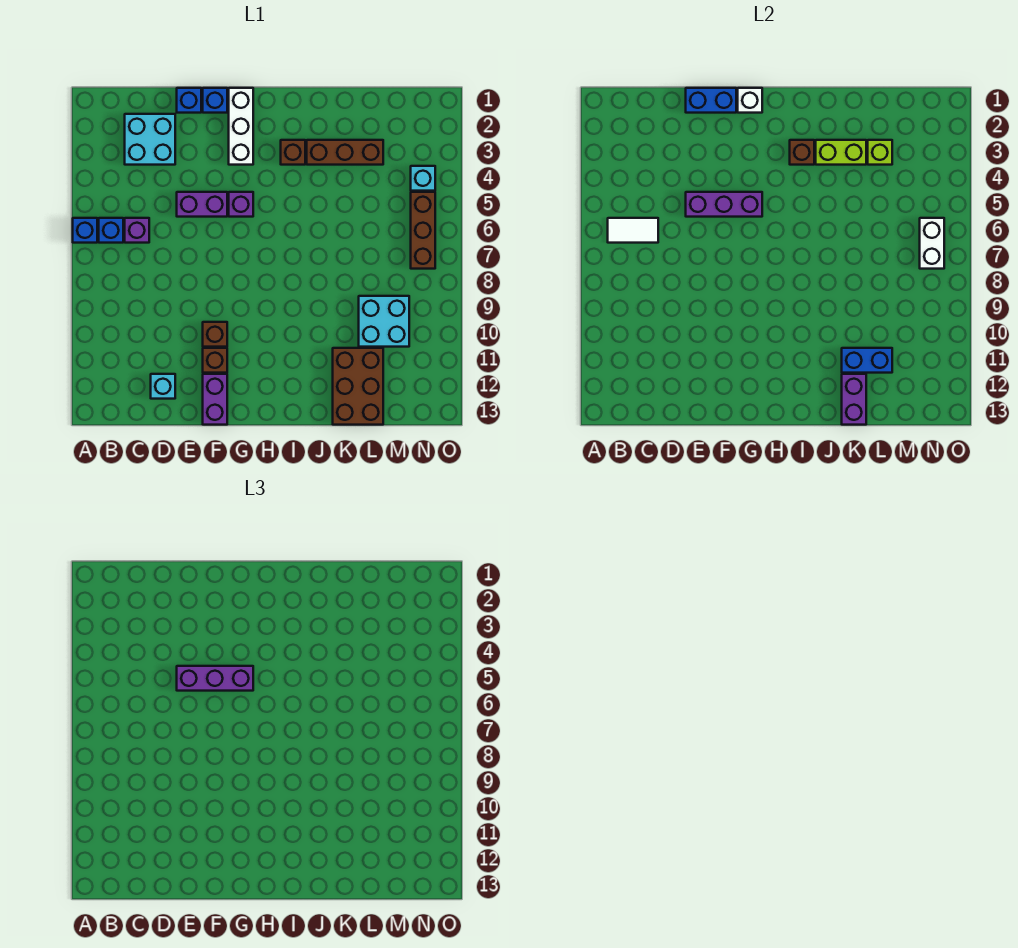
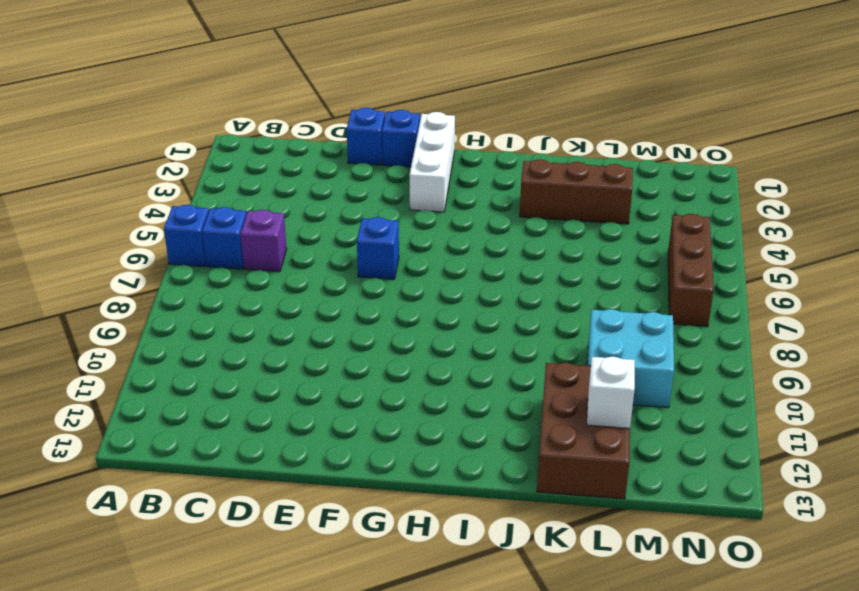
blue brick F6 level 1 -> none
white brick L12 level 2 -> white brick G1 level 2
none -> cyan brick C2:D3 level 1
none -> cyan brick D12 level 1
none -> purple brick E5:F5 level 1
none -> brown brick F10 level 1

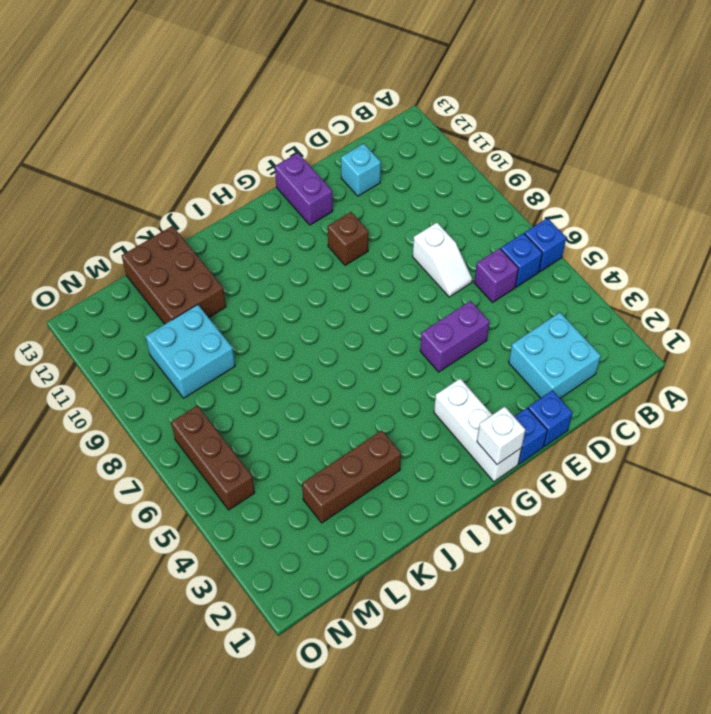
white slope D7:D8 level 1 top 8 -> none
none -> brown brick F11 level 1
none -> purple brick G5 level 1
none -> brown brick I3 level 1
none -> cyan brick N4 level 1

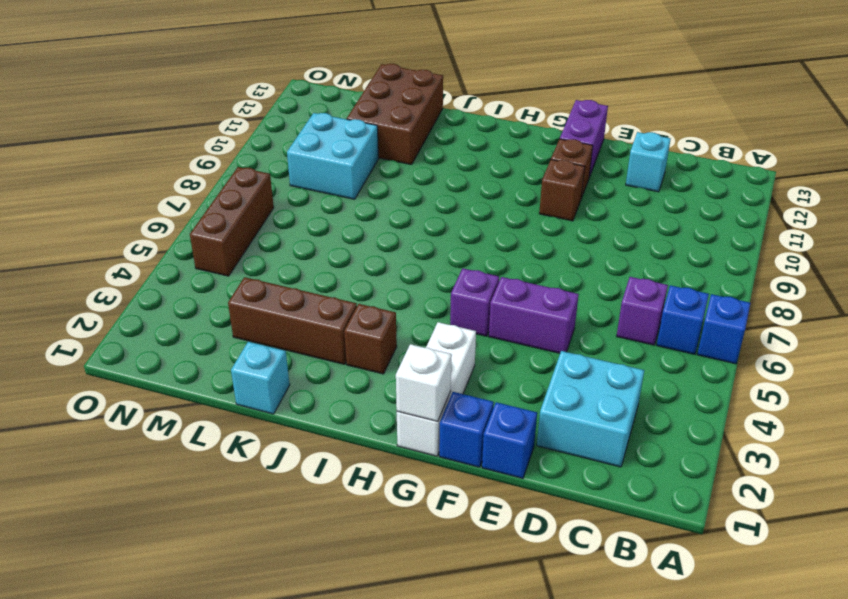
cyan brick K1 level 1 -> cyan brick N4 level 1
none -> white tile B6:C6 level 2
none -> blue brick E1:F1 level 2
none -> purple brick E5:G5 level 2
none -> brown brick I3 level 2

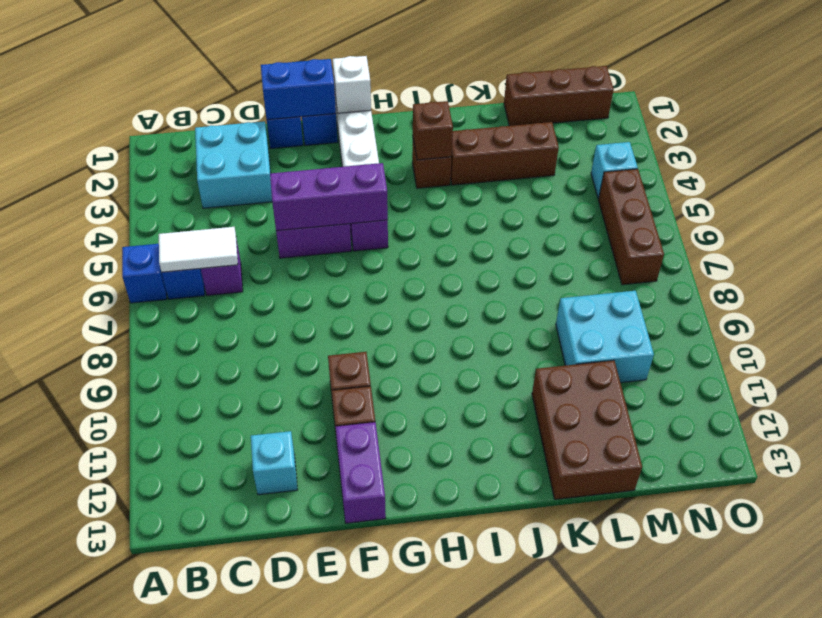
brown brick L1:N1 level 1 -> none
none -> lime brick J3:K3 level 2
none -> blue brick K11:L11 level 2
none -> purple brick K12:K13 level 2
none -> lime brick L3 level 2

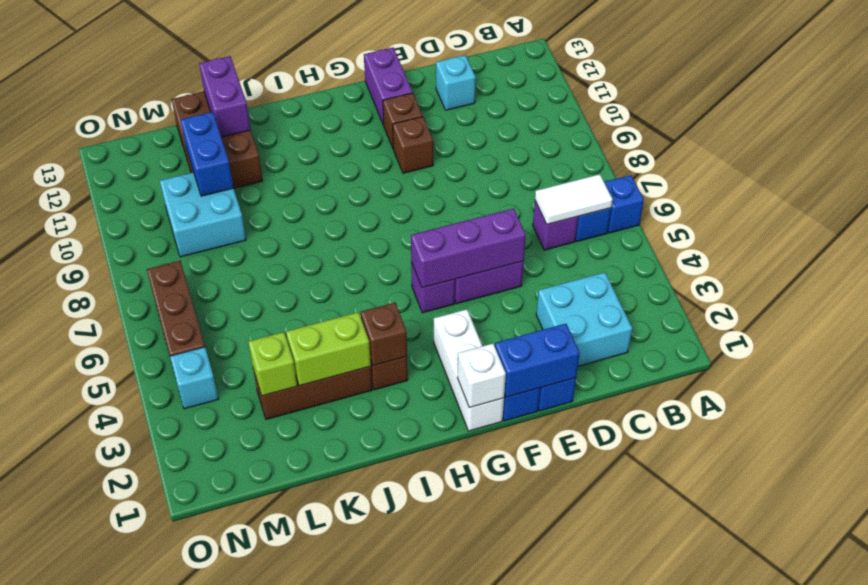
blue brick L10:L11 level 2 -> blue brick K11:L11 level 2
none -> white brick N6:N7 level 2
none -> purple brick E5:G5 level 3

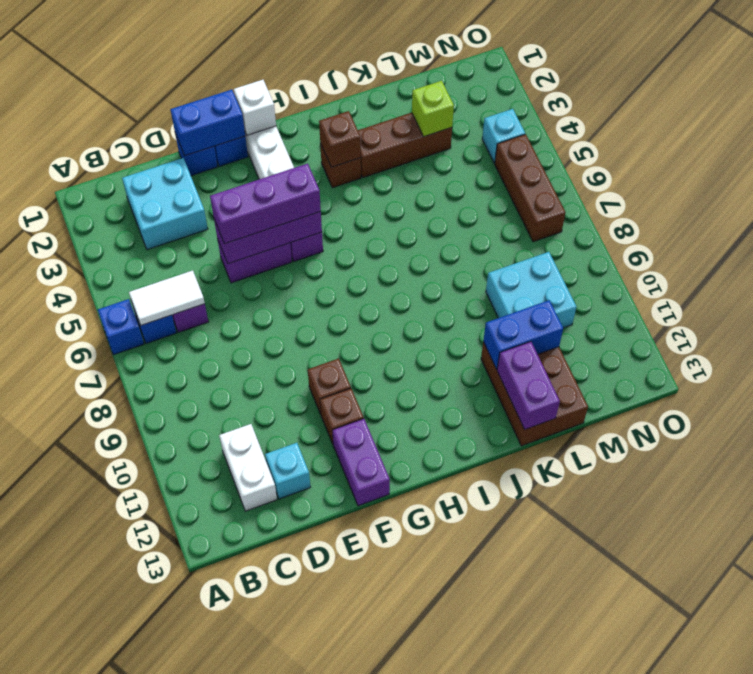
white brick C11:C12 level 1 -> white brick N6:N7 level 2
none -> lime brick J3:K3 level 2

